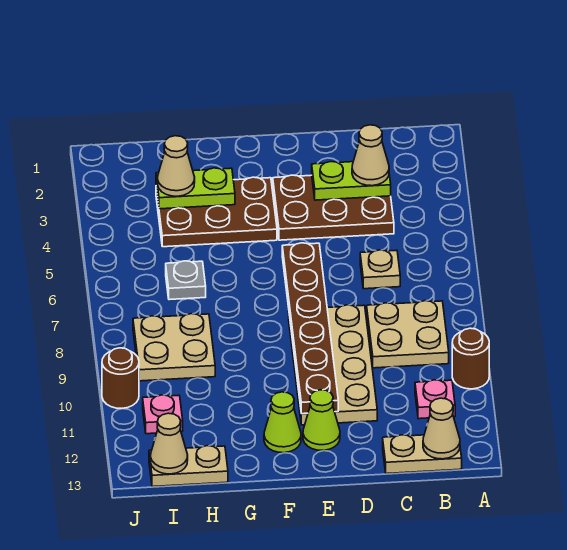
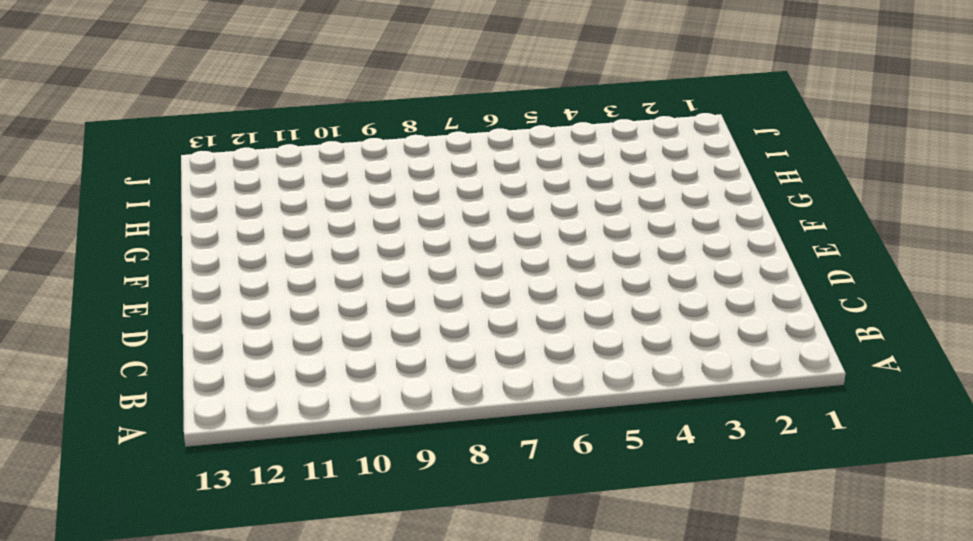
none -> brown round brick A10 level 1
none -> tan plate B8:C9 level 1
none -> pink plate B11 level 1

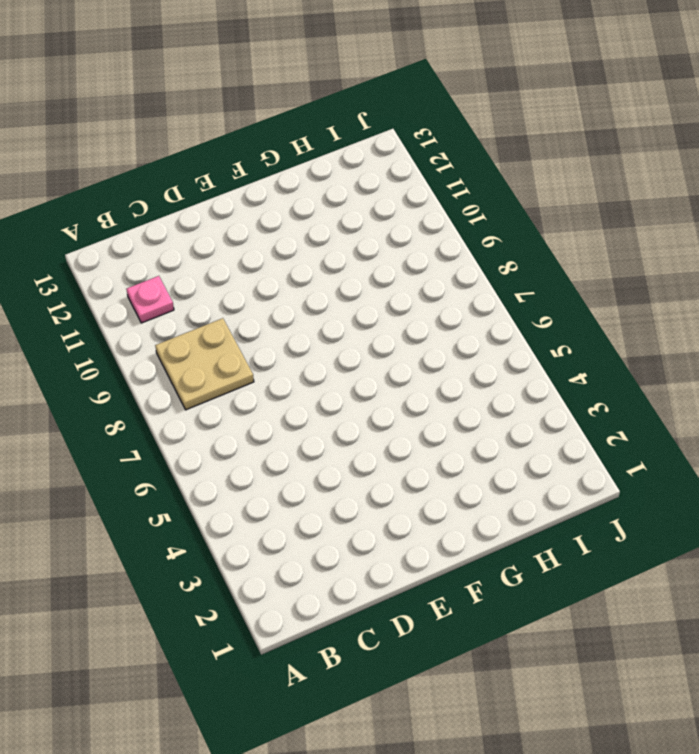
none -> brown round brick A10 level 1
none -> tan plate B13:C13 level 1
none -> brown plate C3:E4 level 1

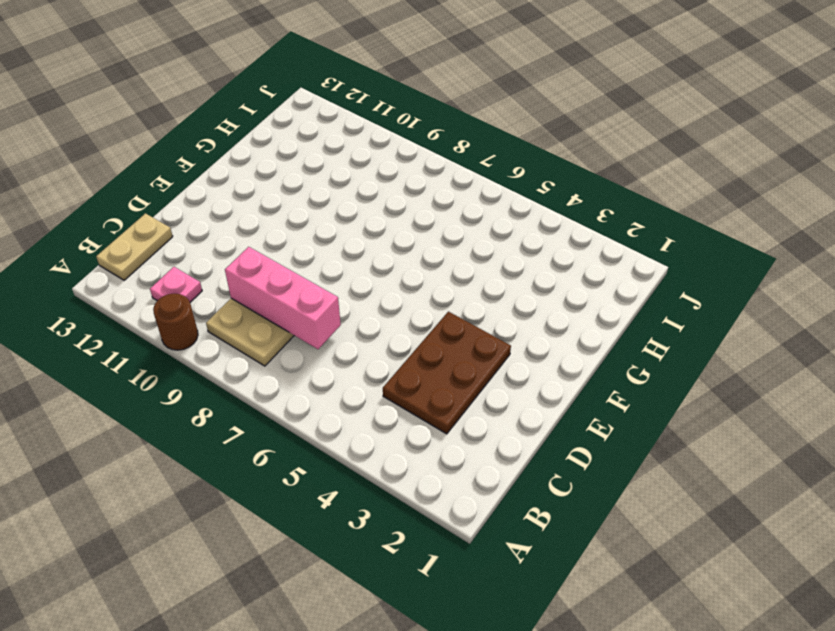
pink brick C7:C9 level 2 -> none
none -> tan plate C6 level 1
none -> tan plate D8:E11 level 1
none -> lime cone E12 level 1

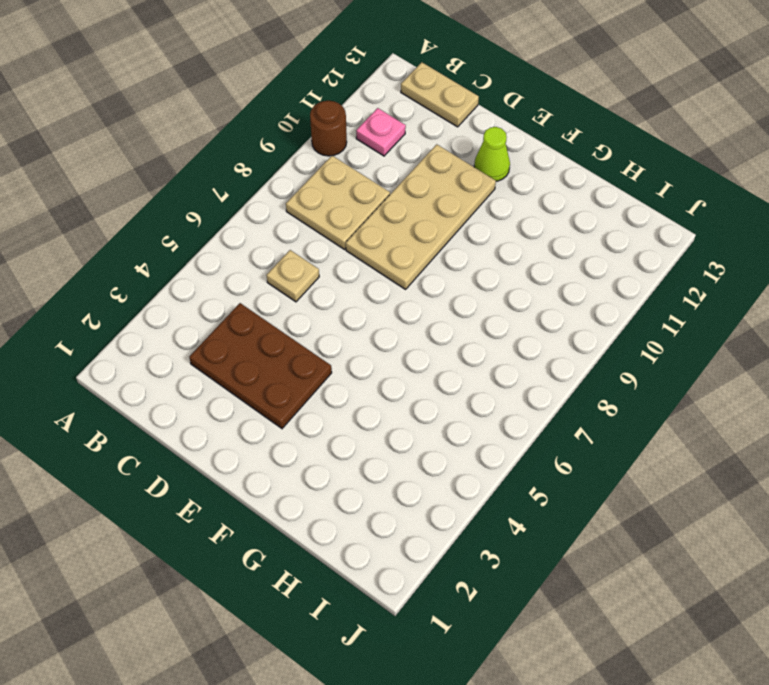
none -> brown plate F3:H4 level 1
none -> lime cone F12 level 1
none -> grey plate H6 level 1

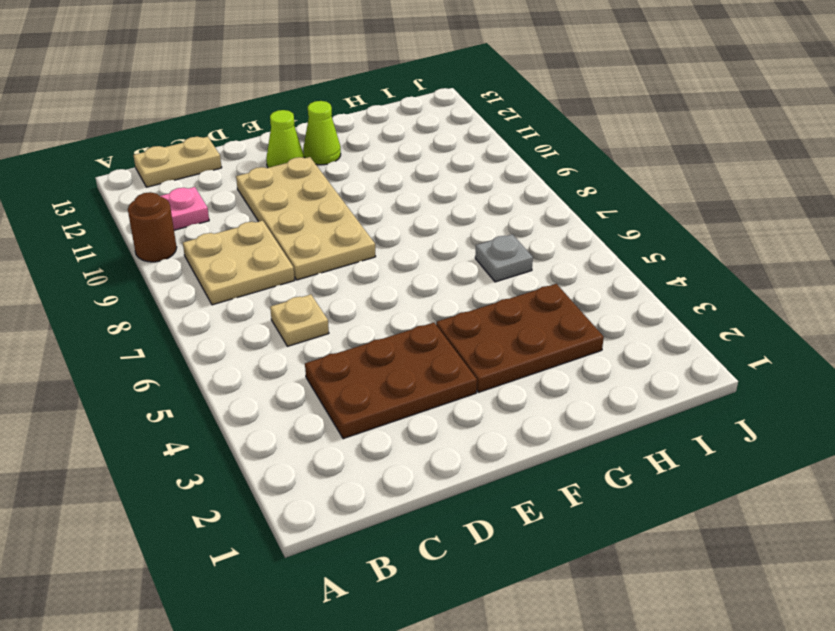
none -> tan plate H8:I9 level 1
none -> tan plate H13:I13 level 1
none -> pink plate I11 level 1

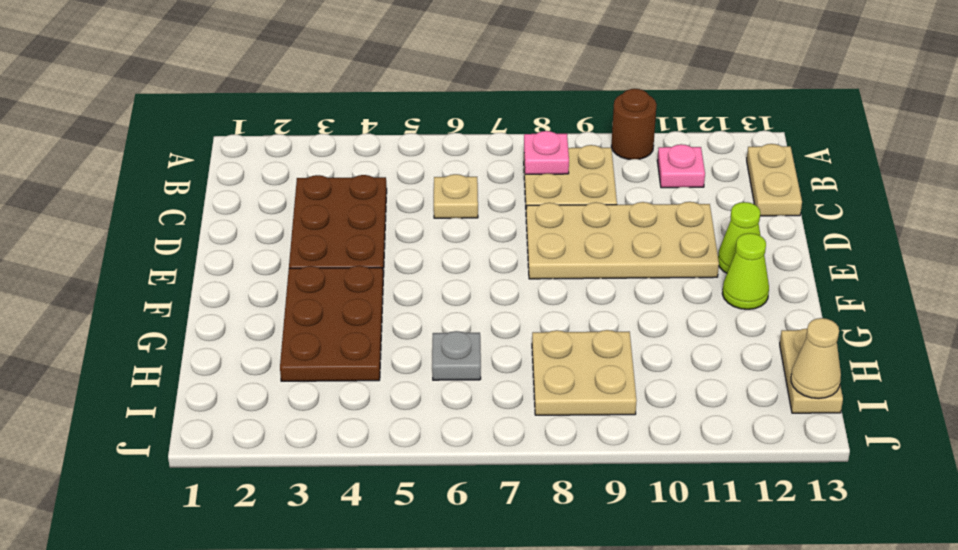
pink plate B8 level 2 -> pink plate I11 level 1
none -> brown round brick J10 level 1
none -> tan cone B13 level 2
none -> lime plate C3:D3 level 2

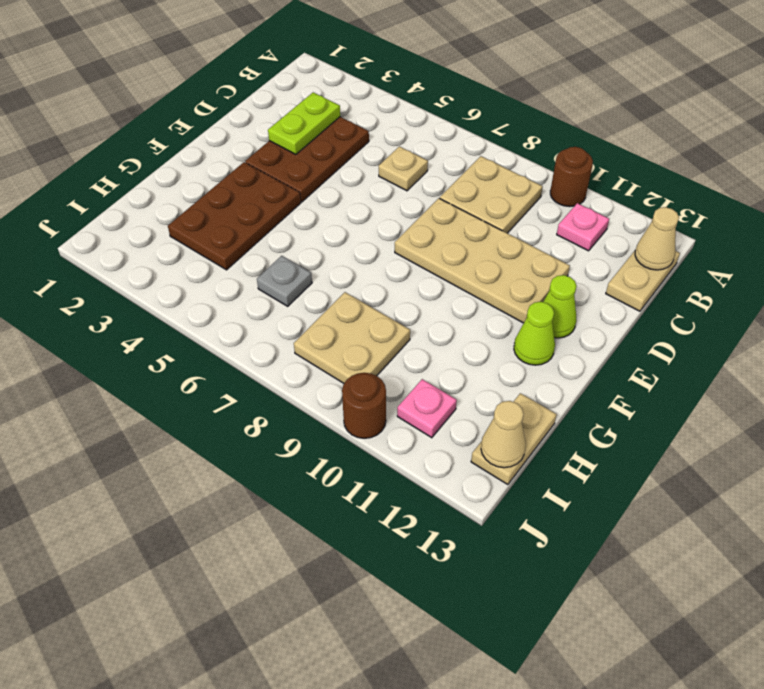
none -> brown plate E6:E11 level 2
none -> lime plate G3:H3 level 2
none -> tan cone C3 level 3

